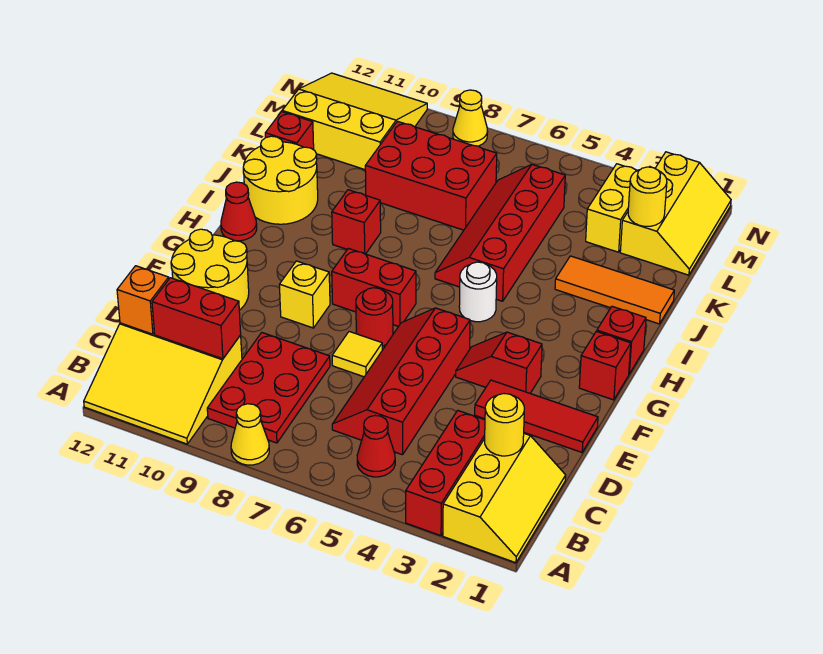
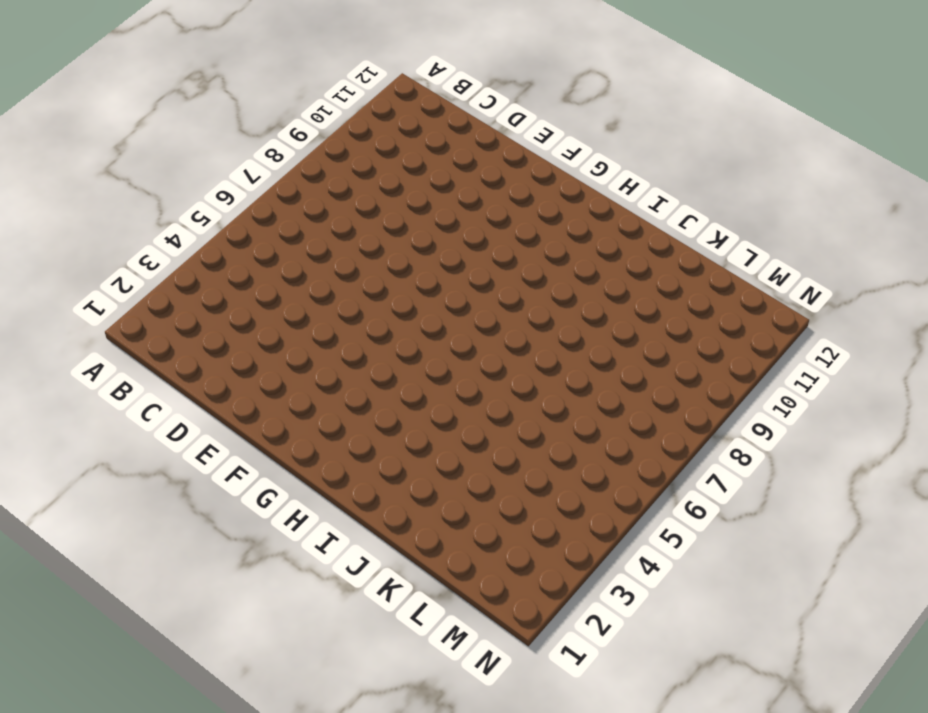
none -> yellow slope A1:C2 level 1 top 2
none -> red brick A3:C3 level 1
none -> yellow cone A8 level 1
none -> yellow slope A10:C12 level 1 top C

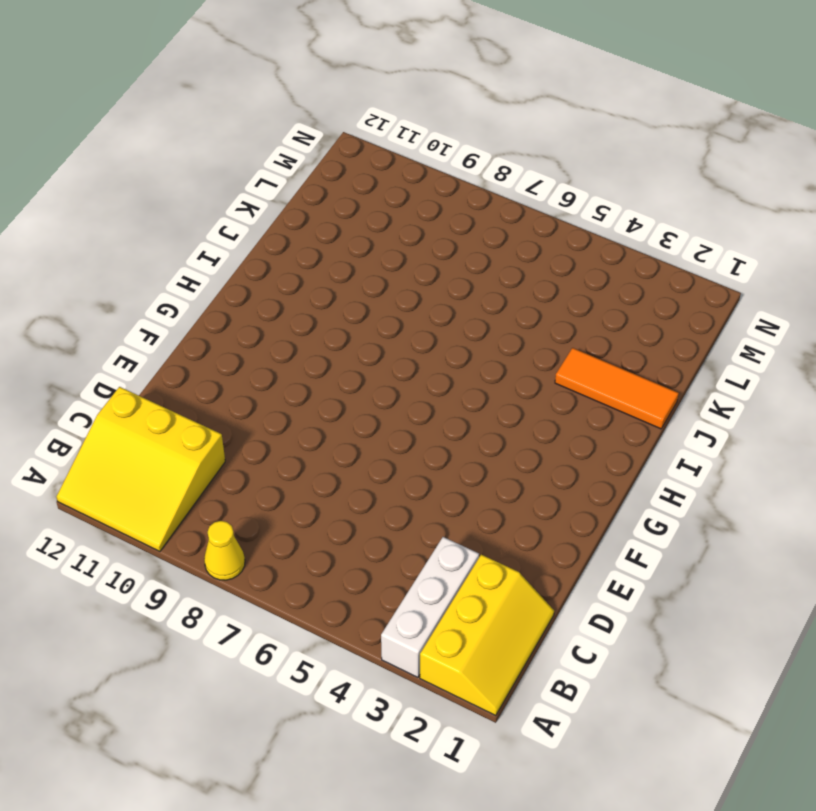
white brick A3:C3 level 1 -> red brick A3:C3 level 1
none -> red cone B5 level 1
none -> red plate B8:D9 level 1
none -> red slope C5:F6 level 1 top 5
none -> red tile E1:E3 level 1

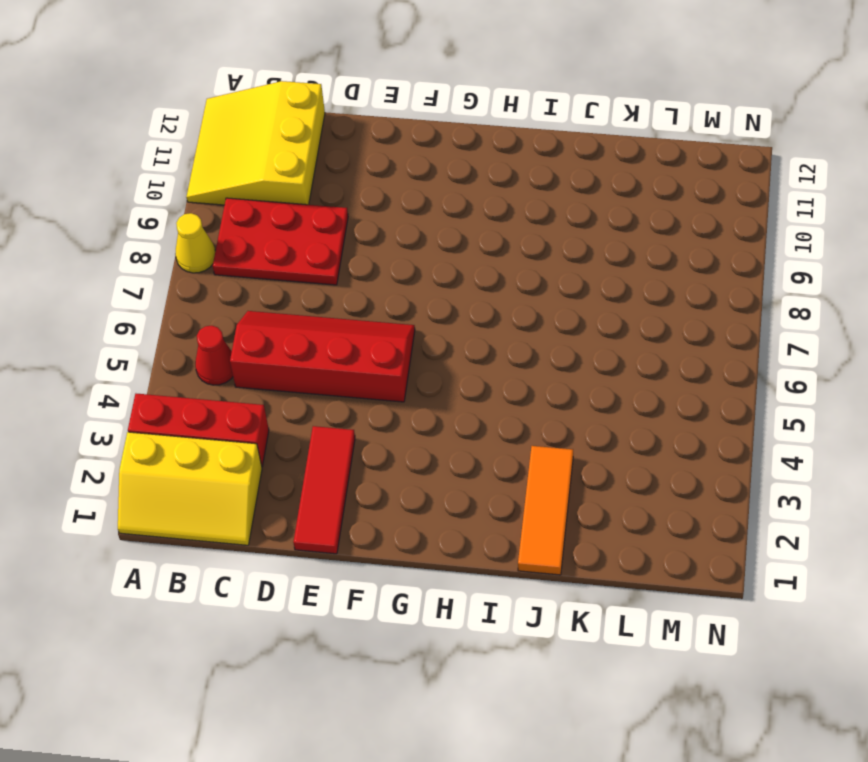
none -> yellow tile E7 level 1
none -> yellow round brick E11:F12 level 1
none -> red slope F3:F4 level 1 top 3
none -> red round brick F7 level 1

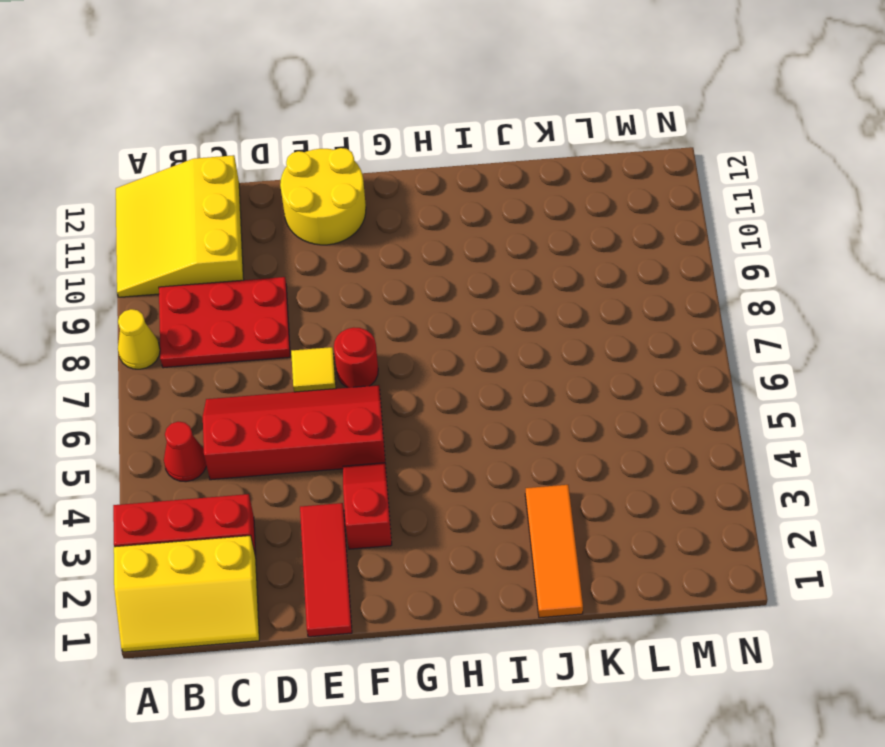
none -> yellow brick F9 level 1
none -> red brick G1 level 1
none -> red brick G7:G8 level 1
none -> red brick H1 level 1

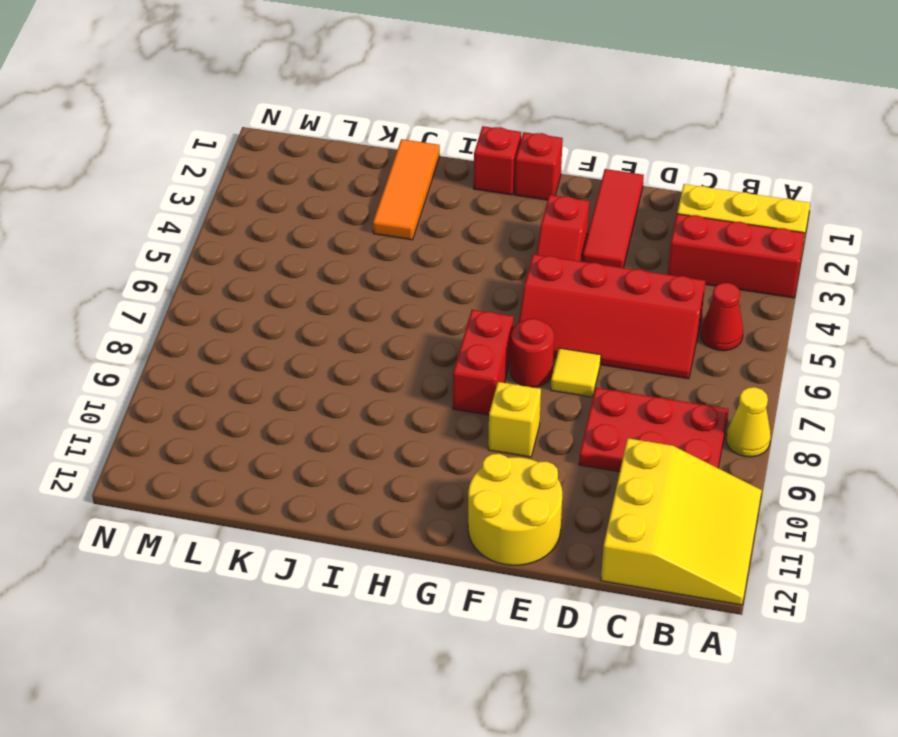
none -> white round brick H5 level 1
none -> red cone H12 level 1
none -> red slope I5:L6 level 1 top 5
none -> red brick I9 level 1

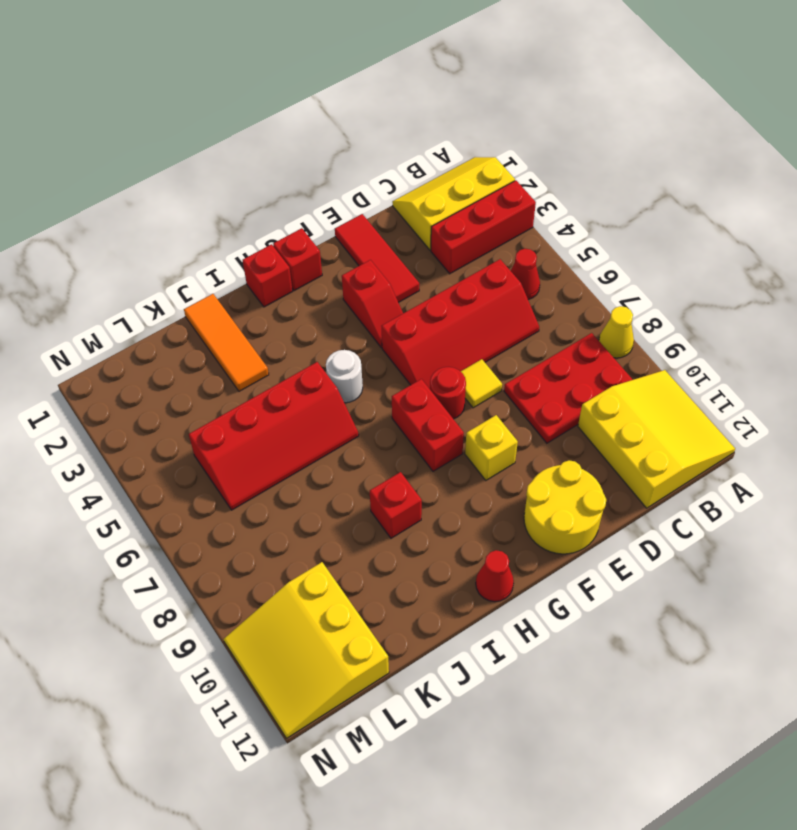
none -> yellow round brick I11:J12 level 1
none -> red brick K7:L9 level 1
none -> red brick K12 level 1
none -> yellow slope L1:N2 level 1 top 2

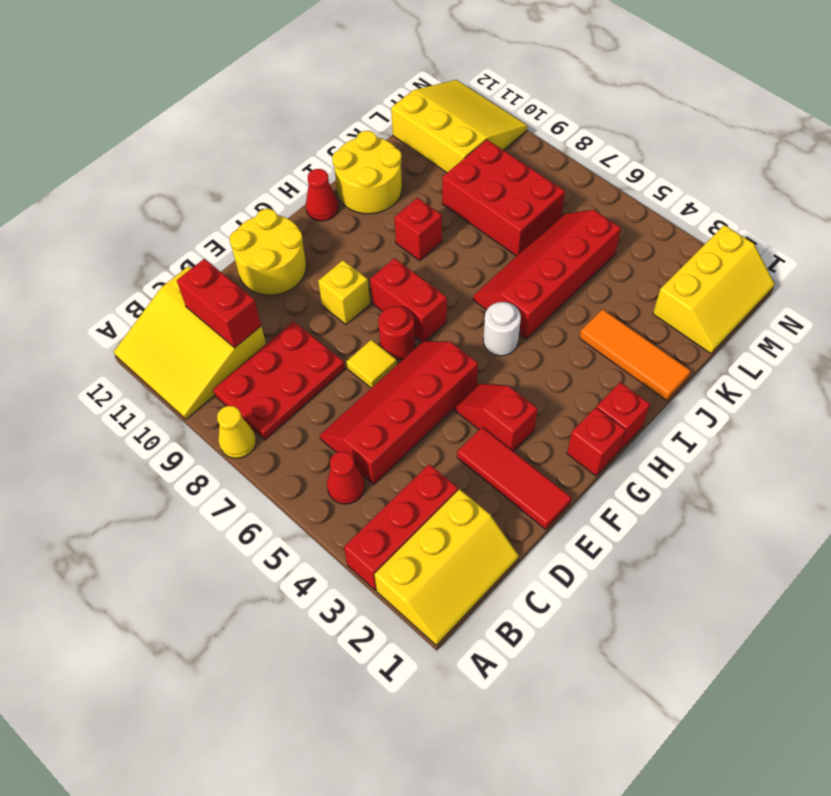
none -> red brick K12 level 1
none -> yellow brick L3:M3 level 1
none -> yellow cone N8 level 1
none -> yellow round brick C2 level 2

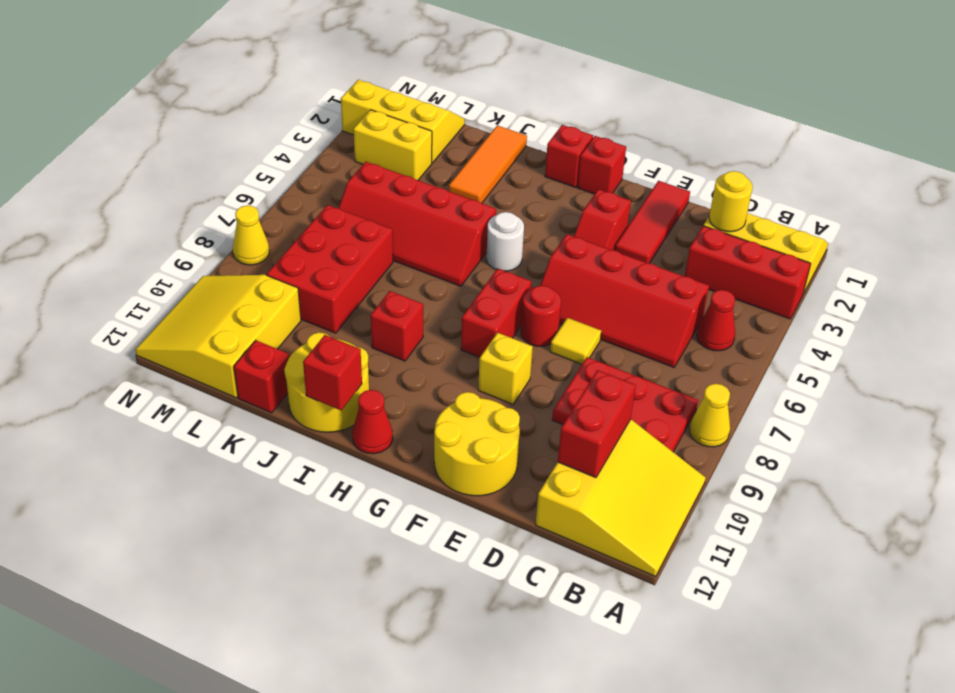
red brick I12 level 2 -> none
none -> orange brick C12 level 2
none -> yellow round brick L2 level 2

